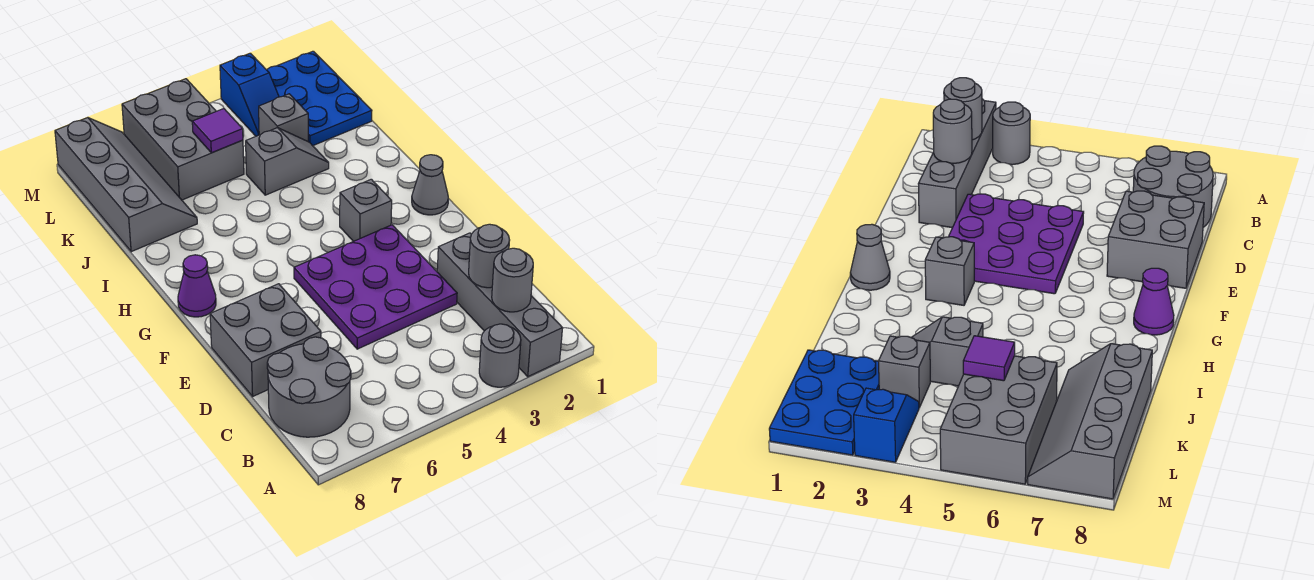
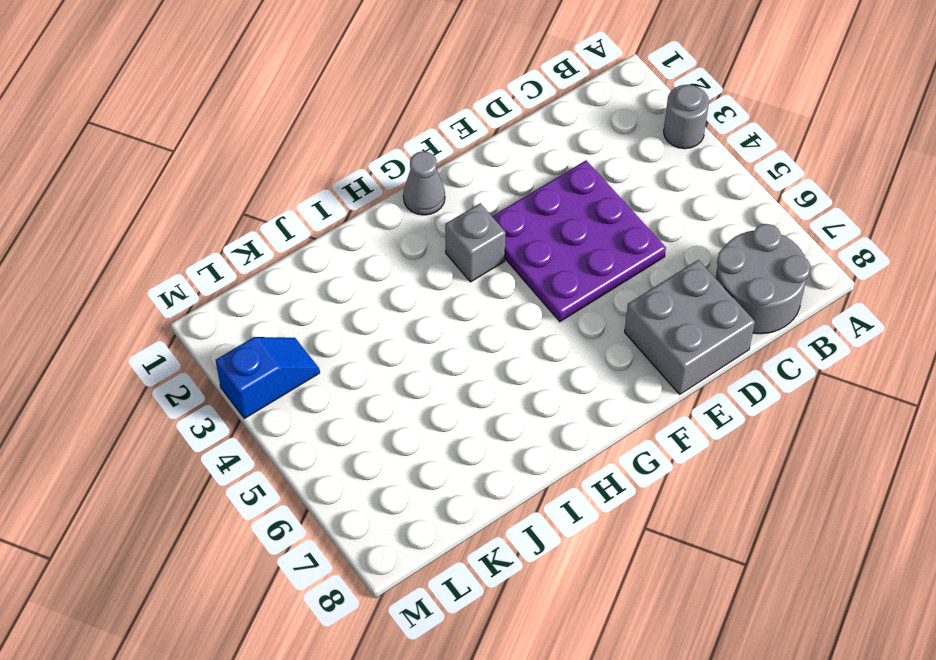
none -> grey brick A2:D2 level 1
none -> purple cone G8 level 1
none -> grey slope J3:J4 level 1 top 4

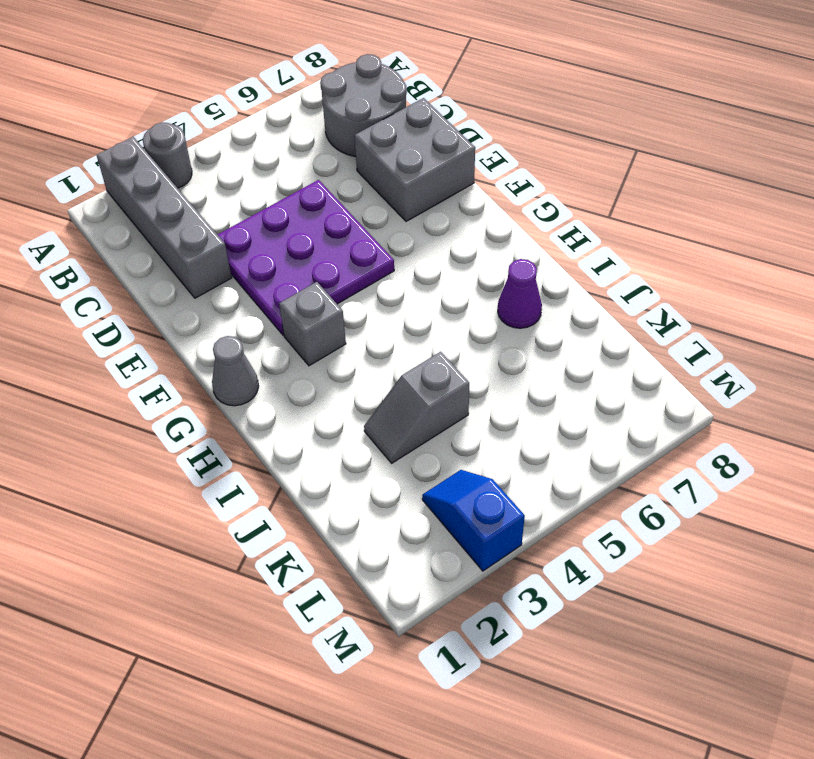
purple cone I7 level 1 -> purple cone G8 level 1
none -> grey slope J7:M8 level 1 top 8
none -> blue plate K1:M2 level 1
none -> grey brick K3 level 1

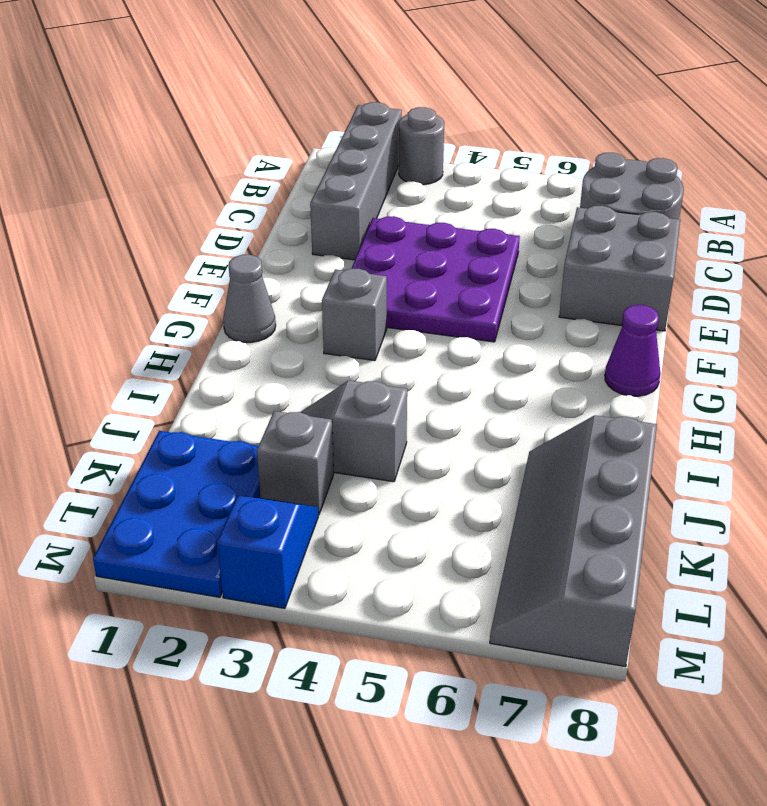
none -> grey brick K5:M6 level 1
none -> grey round brick B2 level 2
none -> grey round brick C2 level 2

